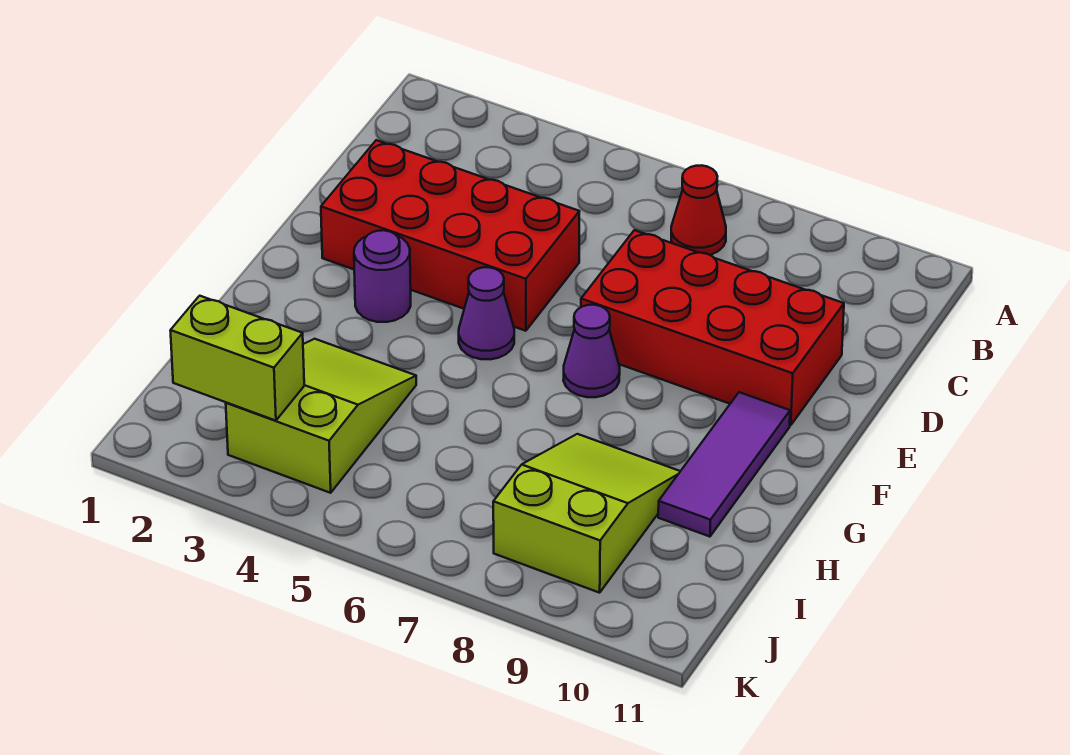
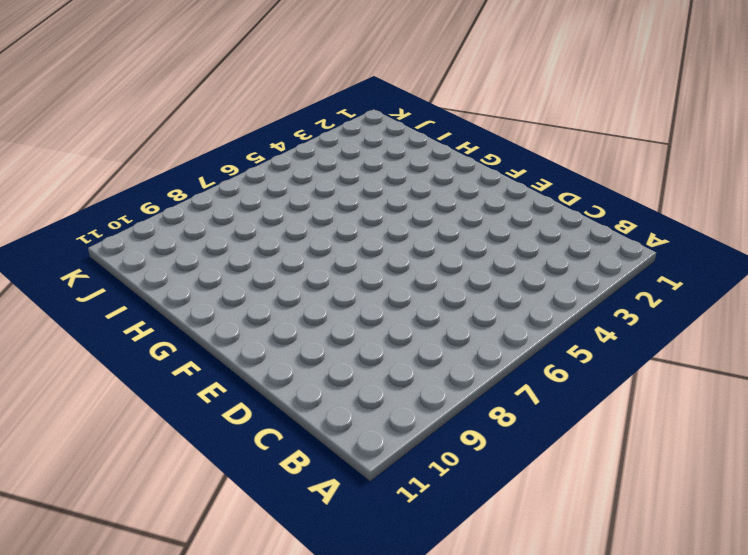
none -> red cone B7 level 1
none -> red brick D2:E5 level 1

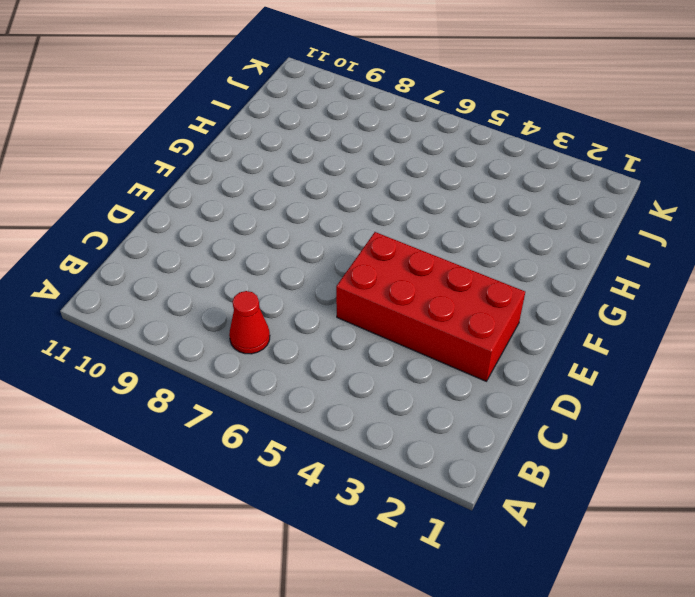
none -> red brick D7:E10 level 1
none -> purple round brick F3 level 1

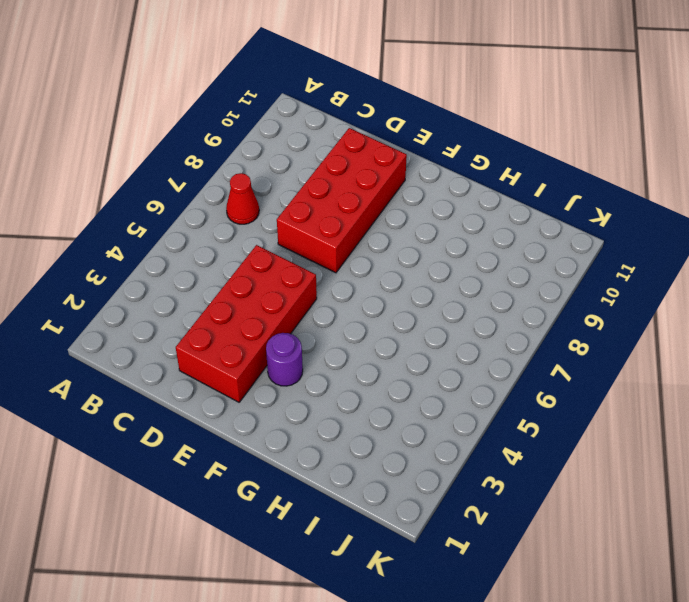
none -> purple cone F5 level 1
none -> purple cone F7 level 1

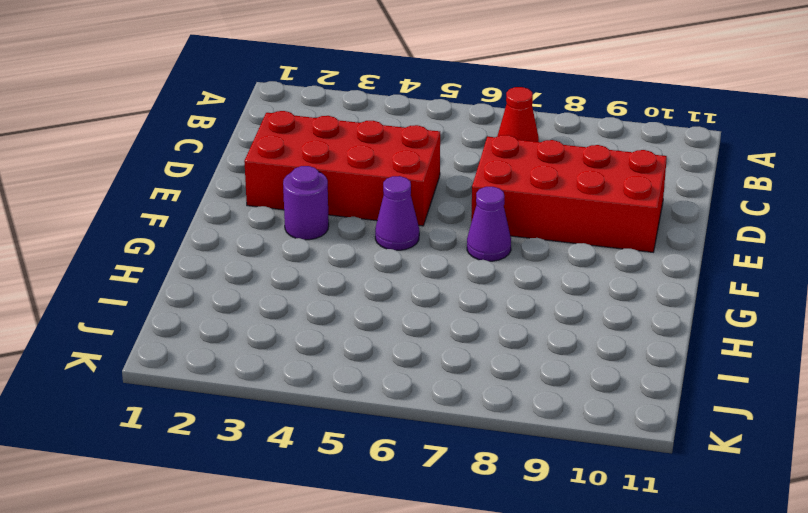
none -> purple tile F10:H10 level 1
none -> lime slope H3:J4 level 1 top J

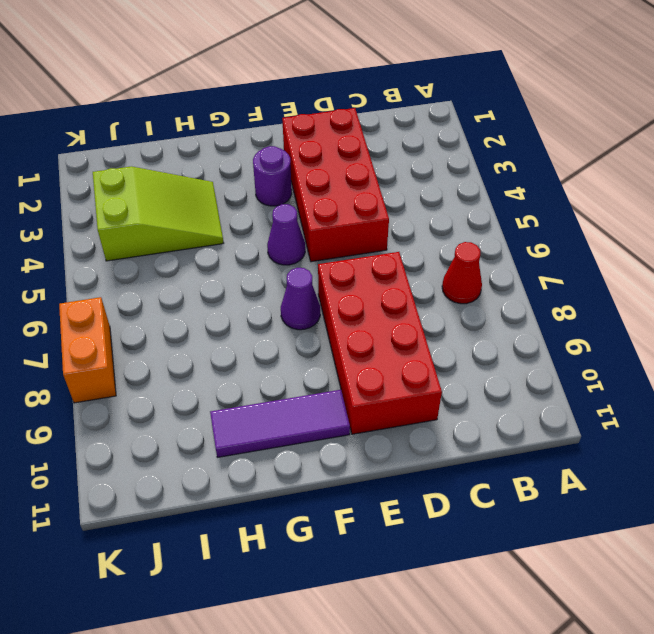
orange brick K7:K8 level 1 -> none
none -> lime slope H8:J9 level 1 top J
none -> lime brick J2:J3 level 2

